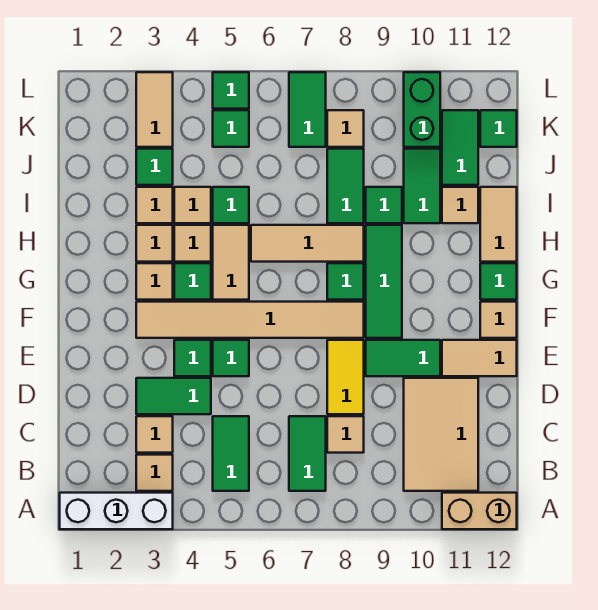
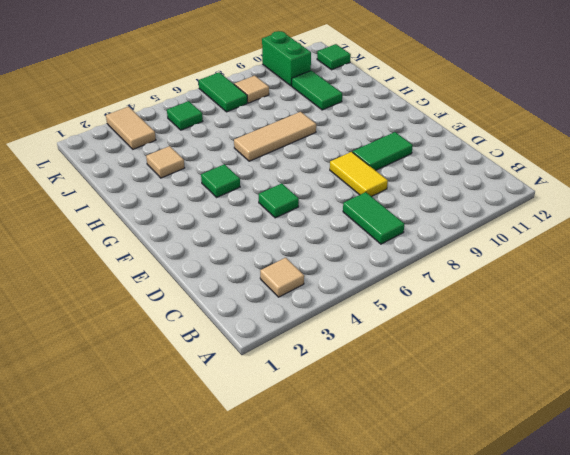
none -> white brick A1:A3 level 1
none -> tan brick A11:A12 level 1
none -> green tile B5:C5 level 1
none -> tan tile B10:D11 level 1

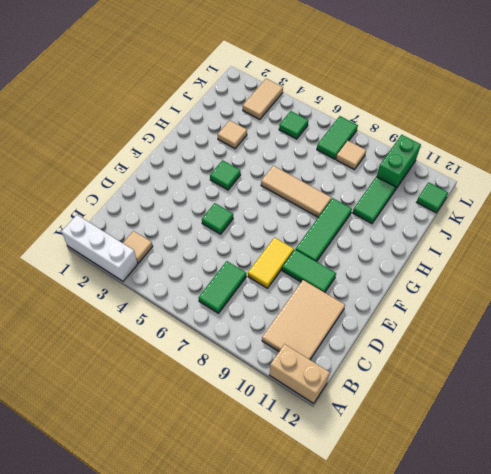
none -> green tile B5:C5 level 1
none -> tan tile C3 level 1
none -> tan tile C8 level 1
none -> green tile D3:D4 level 1

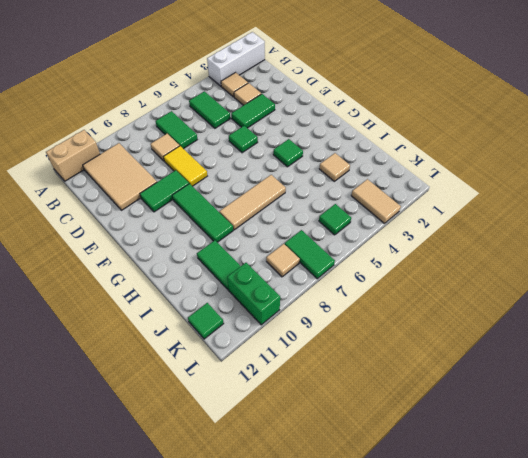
none -> green tile E4 level 1
none -> tan tile E11:E12 level 1
none -> tan tile F3:F8 level 1
none -> tan tile F12 level 1

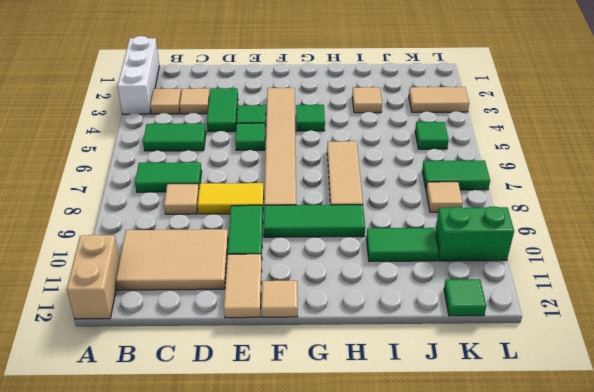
none -> tan tile G3 level 1
none -> tan tile G5:H5 level 1
none -> green tile G8 level 1
none -> green tile G12 level 1

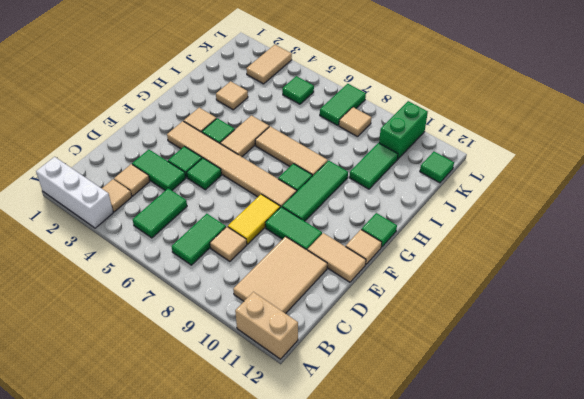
none -> tan tile H3 level 1
none -> tan tile H4 level 1
none -> tan tile H12:I12 level 1
none -> tan tile I4 level 1

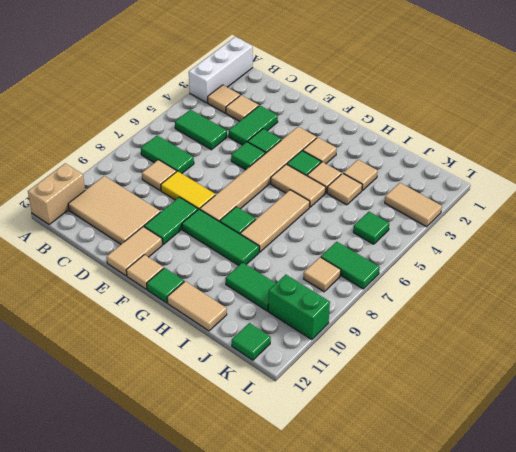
none -> tan tile H3 level 1
none -> green tile I5 level 1
none -> green tile I8:J8 level 1
none -> green tile I9 level 1

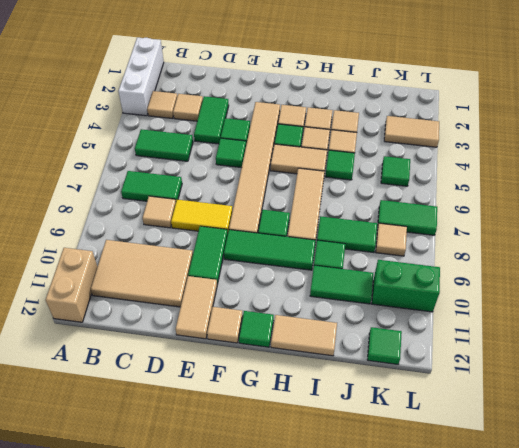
none -> tan tile I11 level 1
none -> green tile J3 level 1
none -> green tile J11:K11 level 1
none -> green tile L5 level 1

